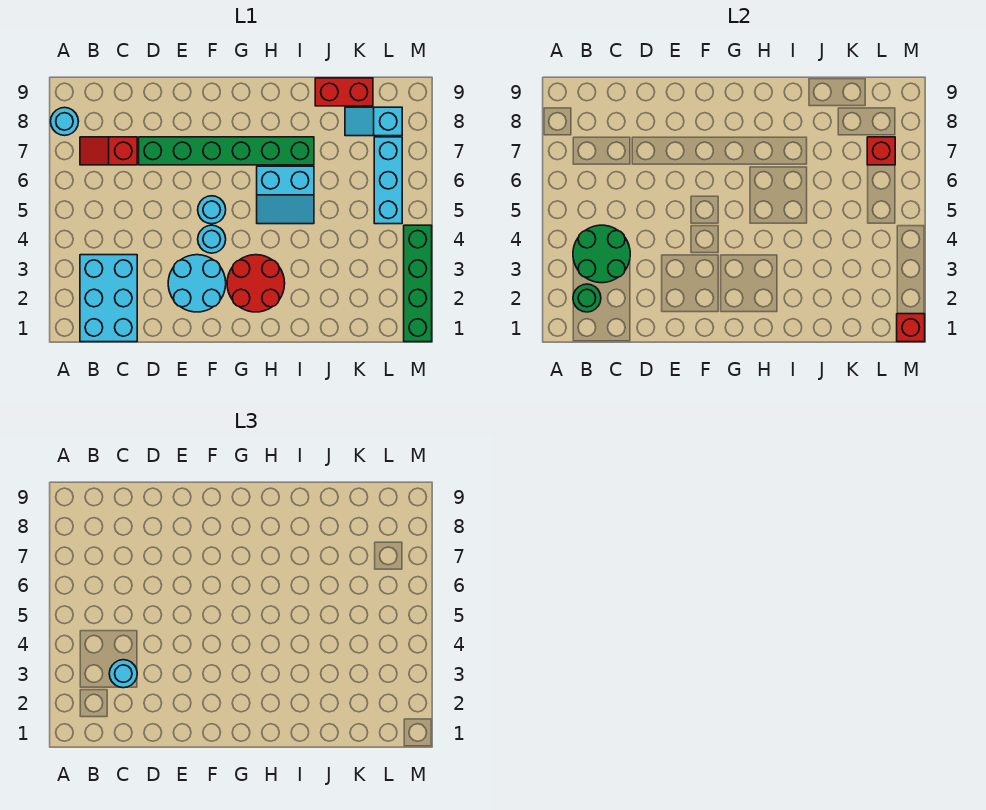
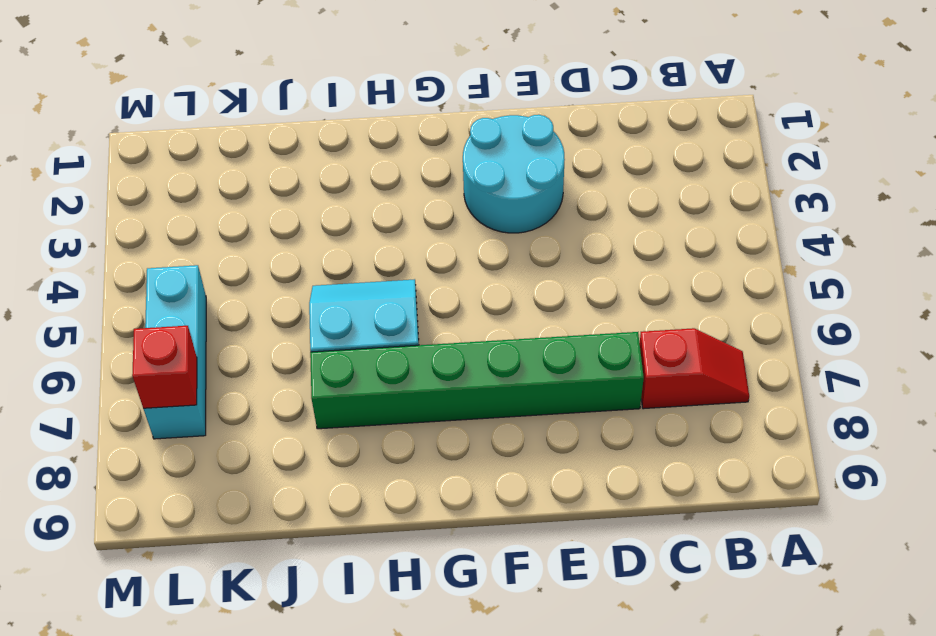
none -> cyan round brick A8 level 1
none -> cyan brick B1:C3 level 1
none -> cyan round brick F4 level 1

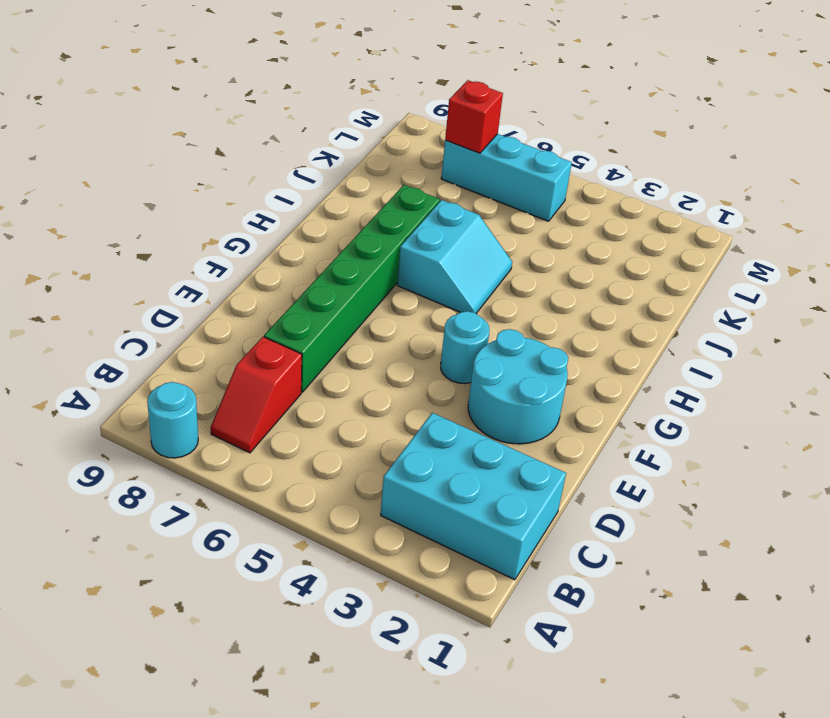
none -> cyan round brick F5 level 1
none -> red round brick G2:H3 level 1
none -> red brick J9:K9 level 1

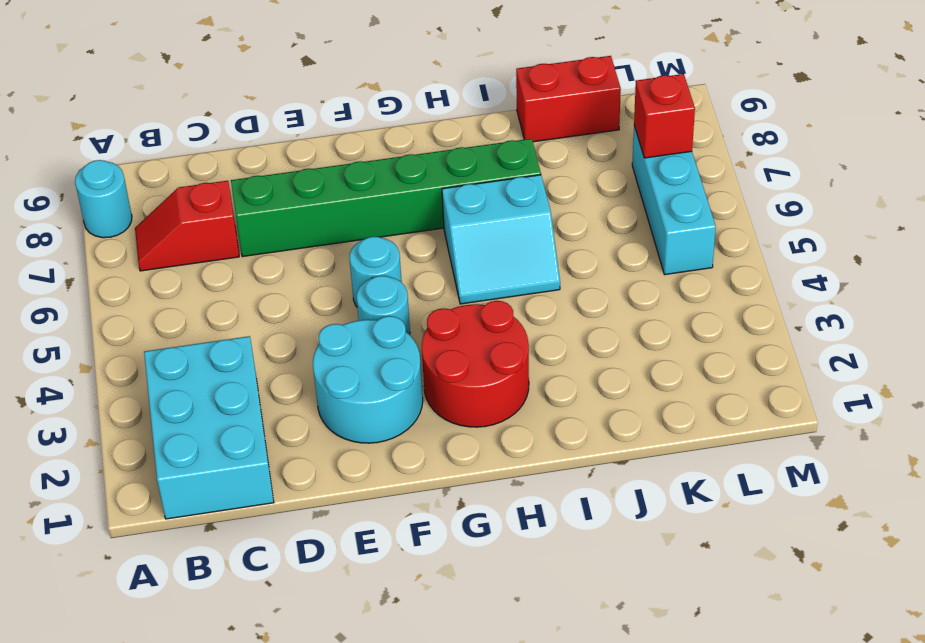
none -> cyan slope K8:L8 level 1 top L
none -> green brick M1:M4 level 1
none -> green round brick B2 level 2

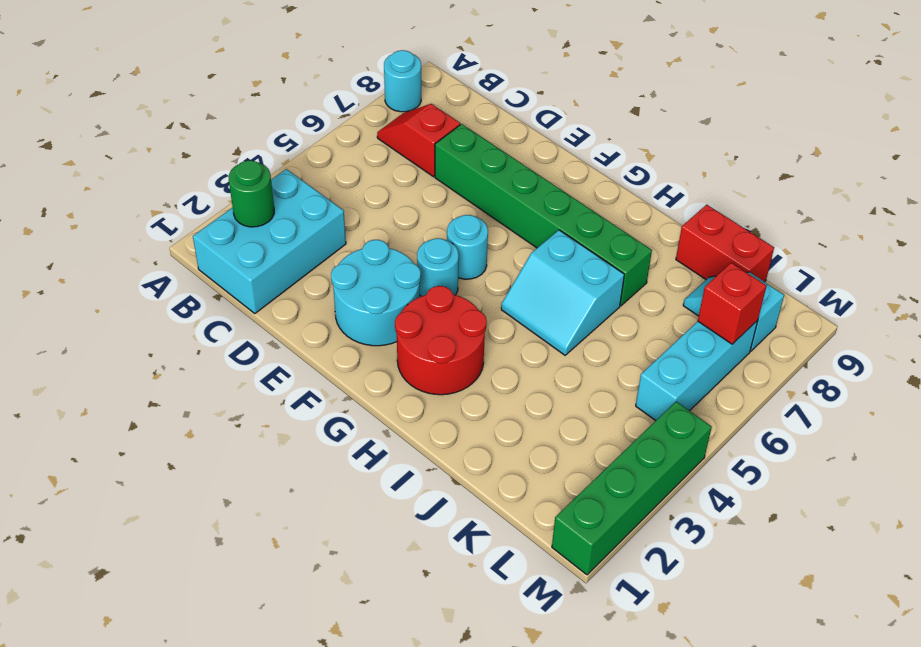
none -> green round brick B3:C4 level 2
none -> red brick M1 level 2
none -> cyan round brick C3 level 3

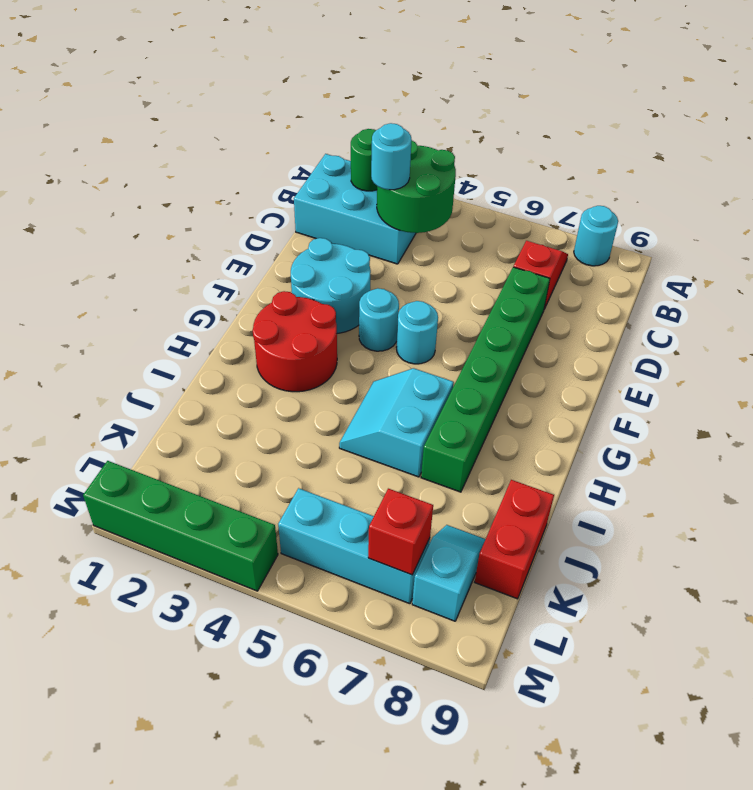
none -> red brick M1 level 2

